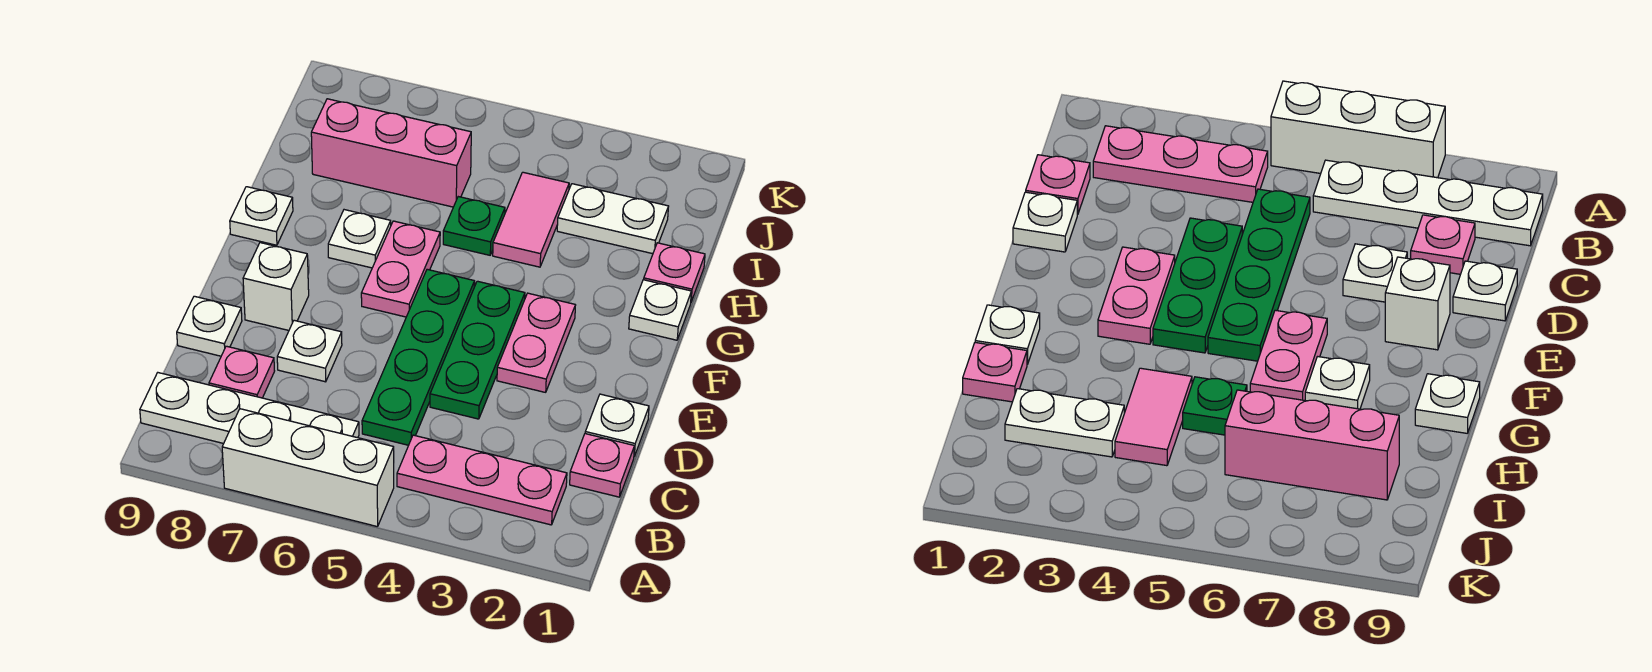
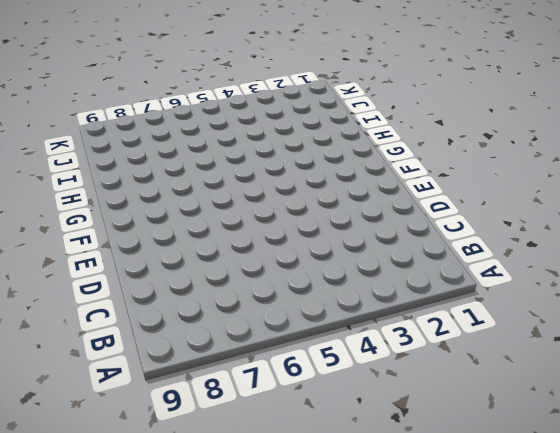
none -> white brick A5:A7 level 1
none -> pink plate B2:B4 level 1
none -> white plate B6:B9 level 1

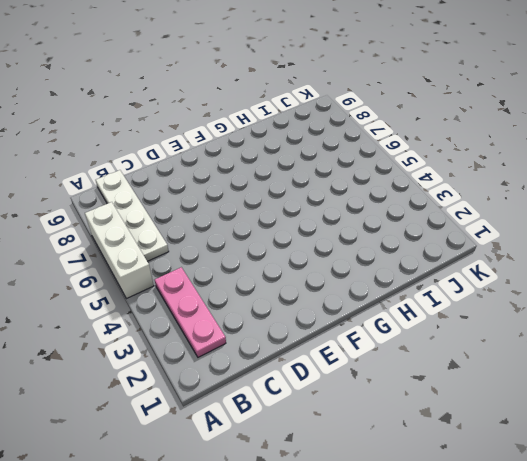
none -> pink plate C1 level 1
none -> green plate C5:F5 level 1
none -> pink plate C8 level 1

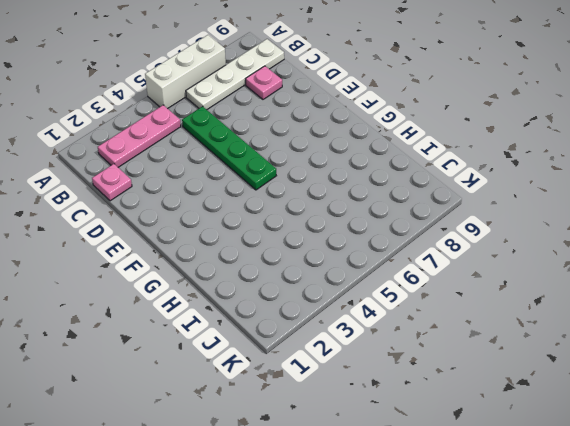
none -> white plate D1 level 1
none -> green plate D4:F4 level 1
none -> white plate D7 level 1

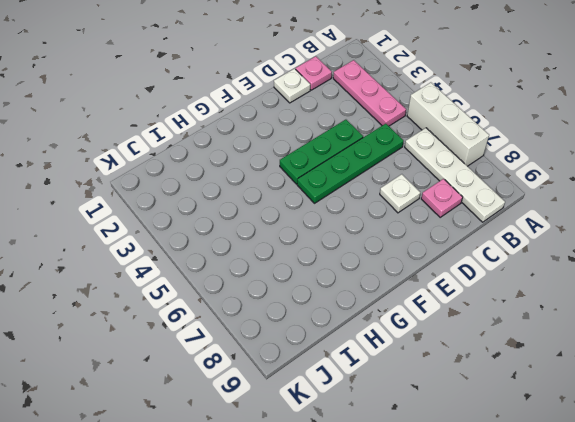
none -> white plate D9 level 1
none -> pink plate E3:F3 level 1
none -> white brick E8 level 1

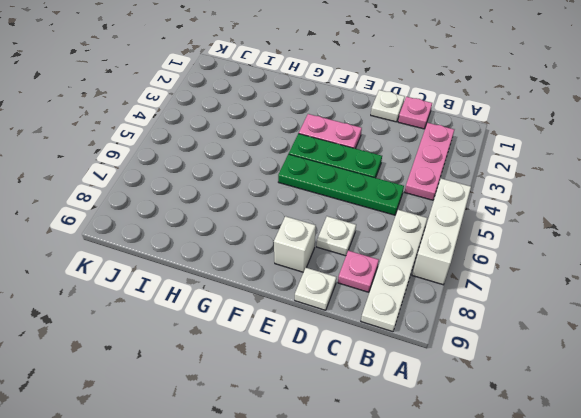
none -> pink plate F6:G6 level 1
none -> white plate G1 level 1
none -> white plate G7 level 1

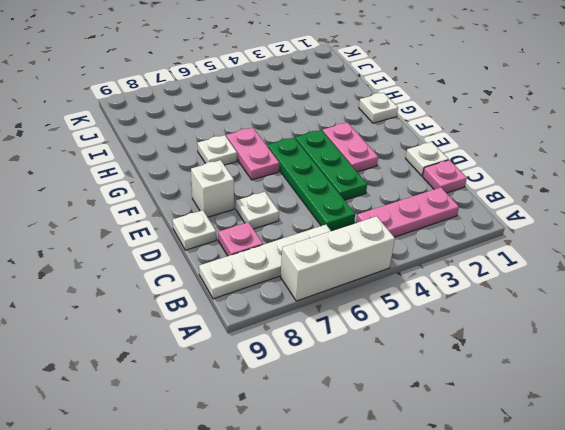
none -> white plate G9 level 1
none -> pink plate H1 level 1
none -> pink tile H4:I4 level 1

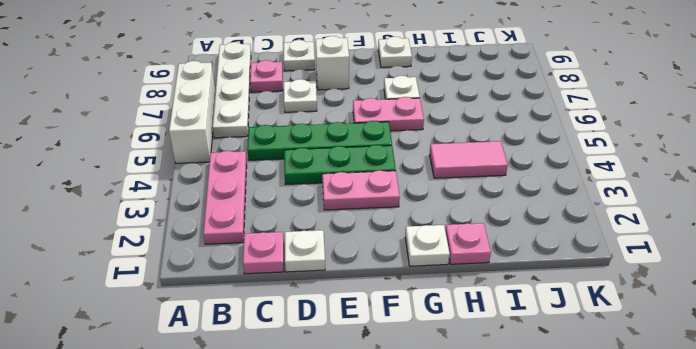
none -> green plate H5 level 1
none -> white plate I2:I3 level 1
none -> pink brick I6:I8 level 1

